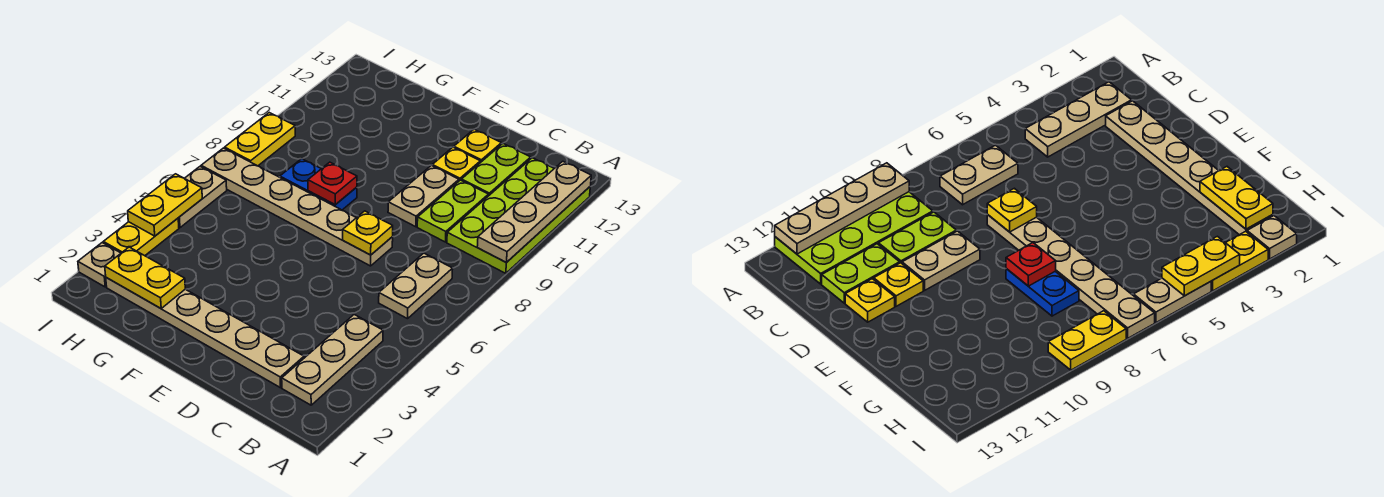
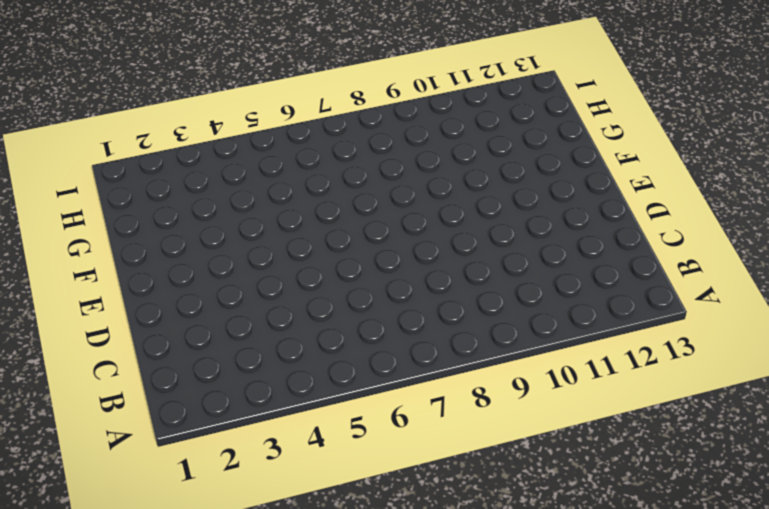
none -> lime plate A9:B12 level 1
none -> tan plate B2:B4 level 1
none -> tan plate B6:B7 level 1

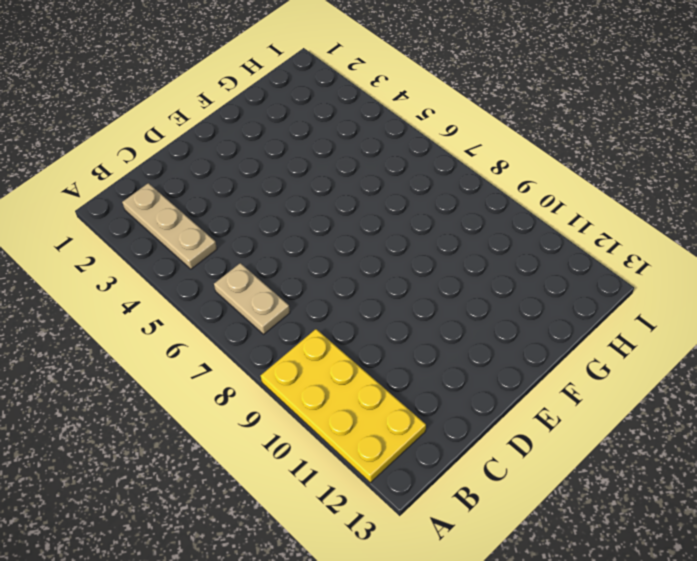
yellow plate A9:B12 level 1 -> lime plate A9:B12 level 1
none -> tan plate C2:H2 level 1
none -> lime plate C9:C10 level 1
none -> lime plate C11:C12 level 1

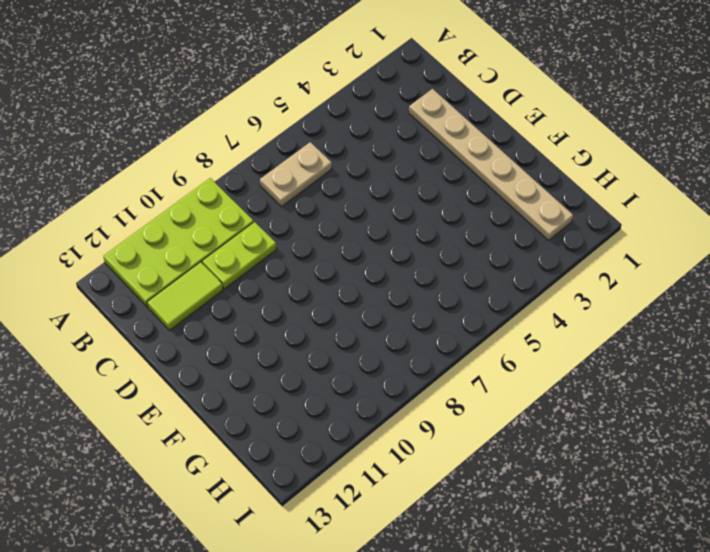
lime tile C11:C12 level 1 -> lime plate C11:C12 level 1
none -> tan plate B2:B4 level 1
none -> tan plate D7:I7 level 1
none -> tan plate D9:D10 level 1

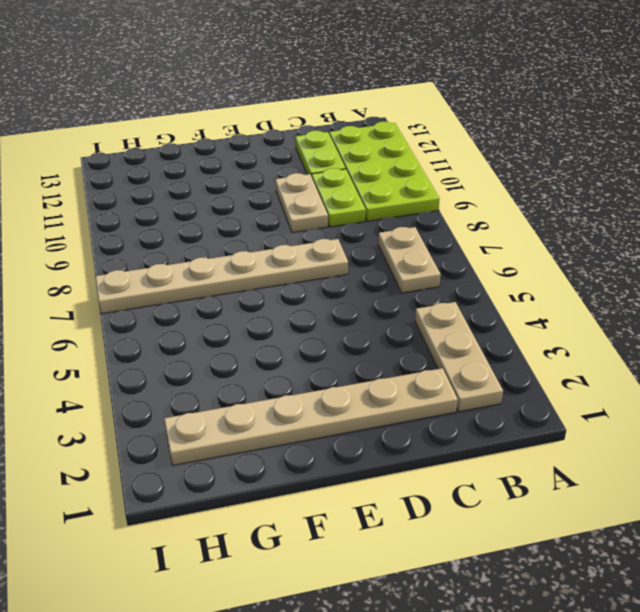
none -> yellow plate D11 level 1
none -> yellow plate D12 level 1
none -> blue plate F8:G8 level 1

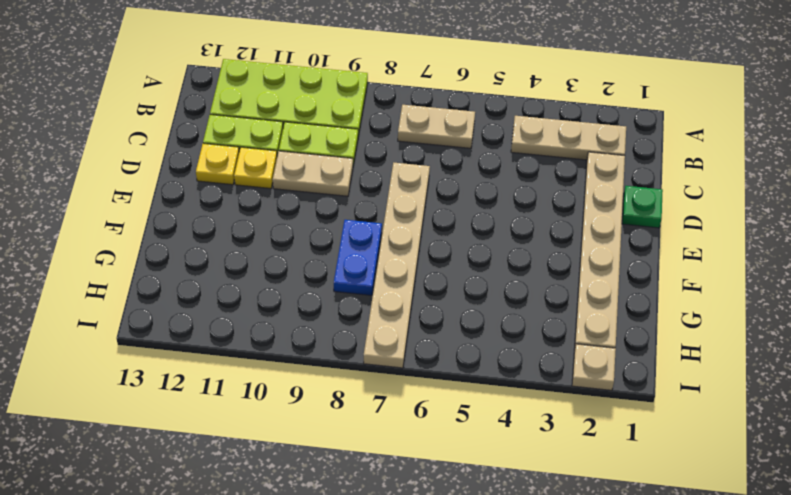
green plate D1 level 1 -> none
none -> yellow plate I3:I4 level 1
none -> tan plate I5:I6 level 1
none -> yellow plate I8:I9 level 1

